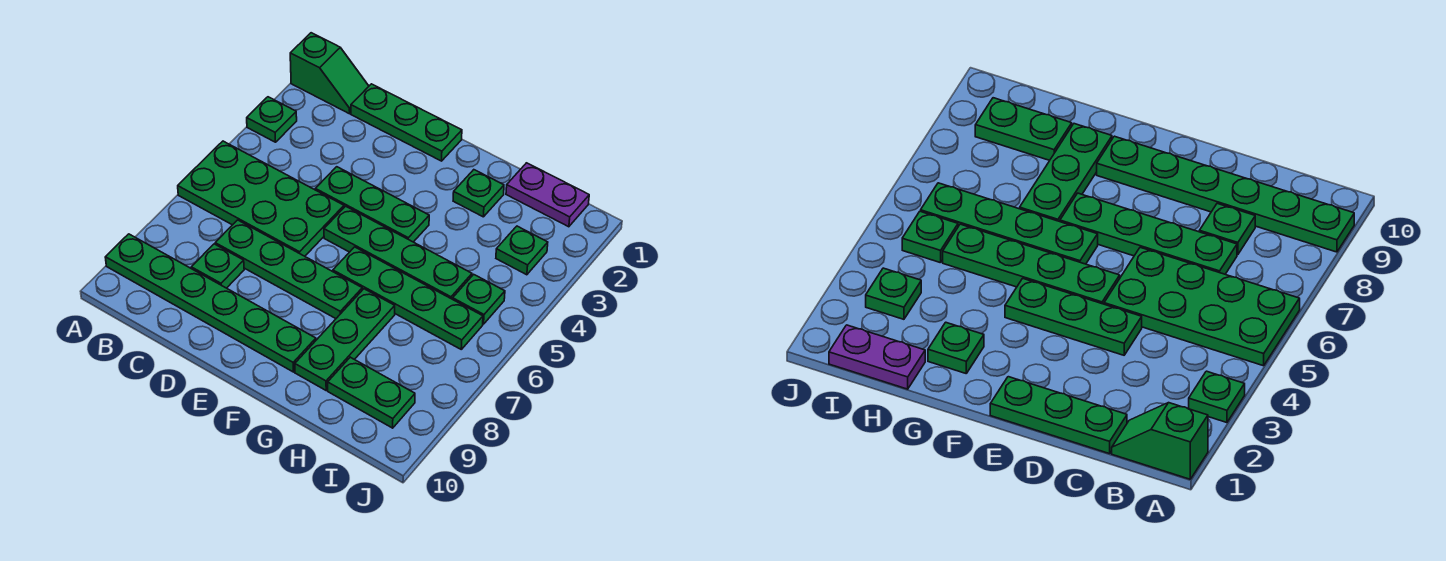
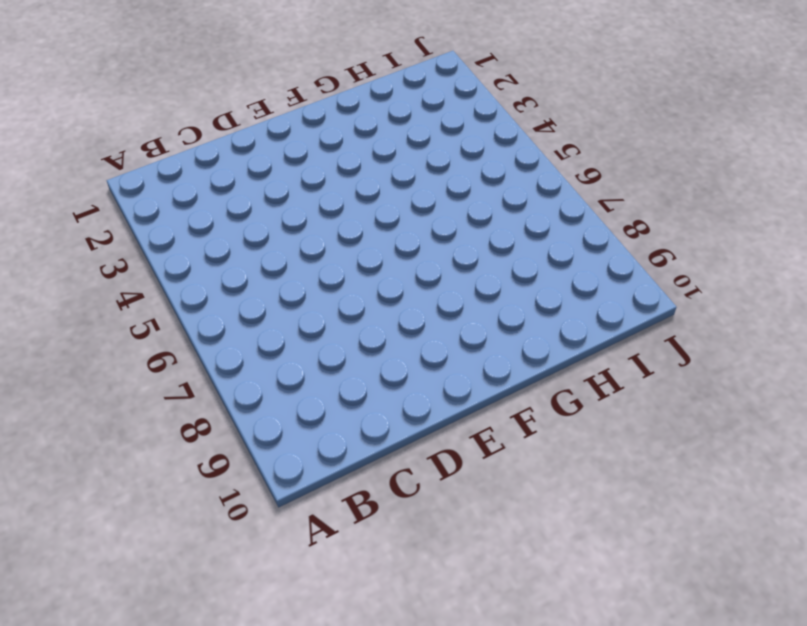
none -> green slope A1:B1 level 1 top A
none -> green plate A3 level 1
none -> green plate A5:D6 level 1

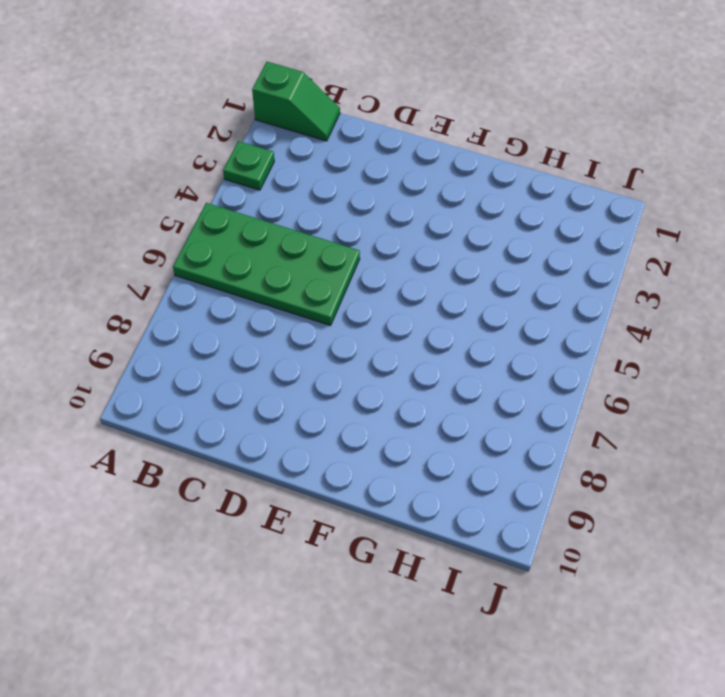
none -> green plate A9:F9 level 1
none -> green plate C1:E1 level 1
none -> green plate C7:F7 level 1

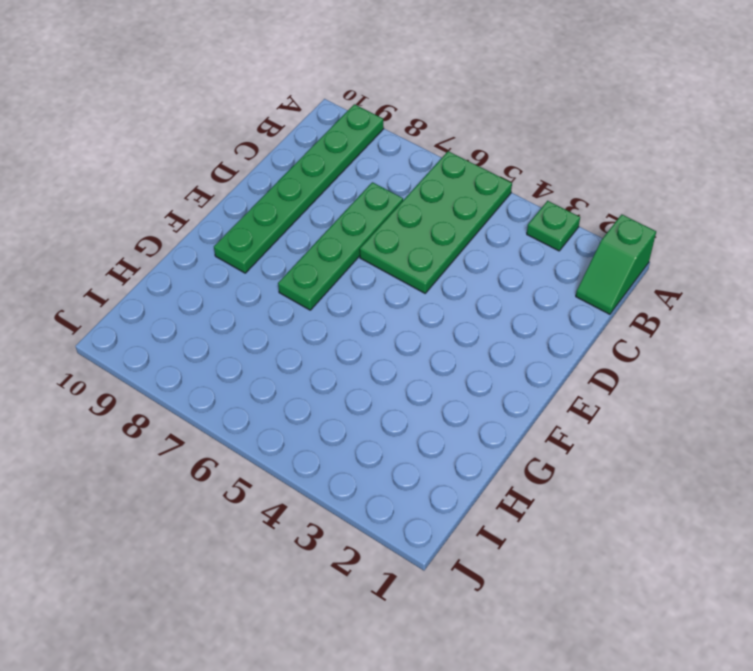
none -> green plate C1:E1 level 1
none -> green plate C8 level 1
none -> green plate D4:F4 level 1

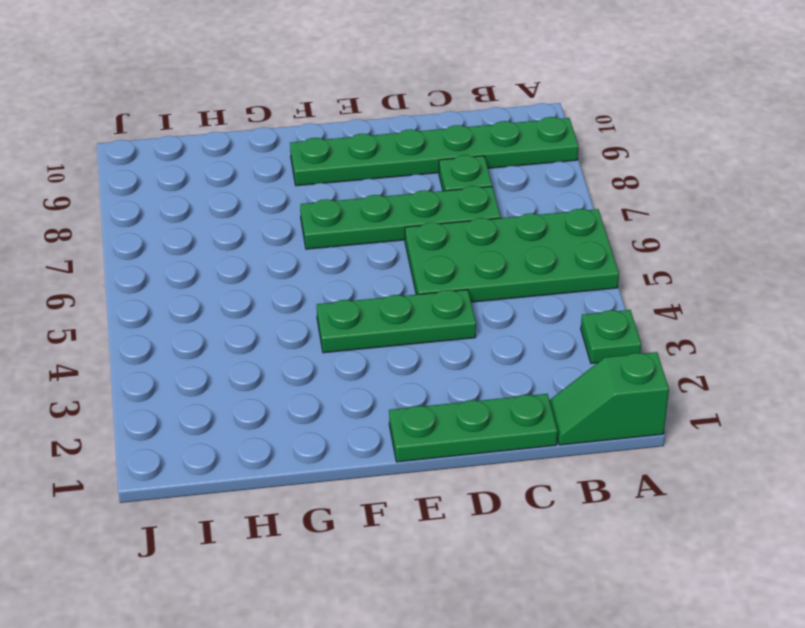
none -> green plate E5:H5 level 1
none -> green plate F6:I6 level 1
none -> green plate G2 level 1

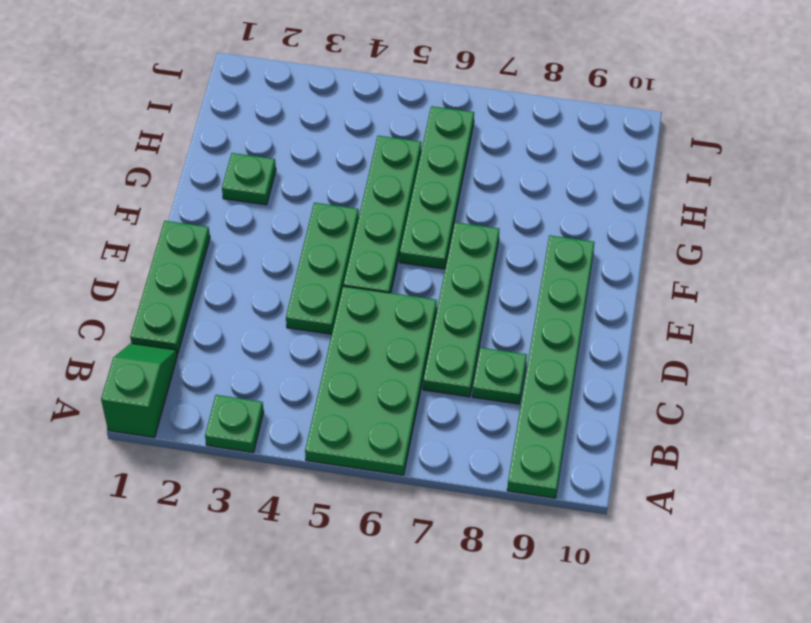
none -> green plate G7:G9 level 1
none -> purple plate H1:I1 level 1
none -> green plate H9:I9 level 1

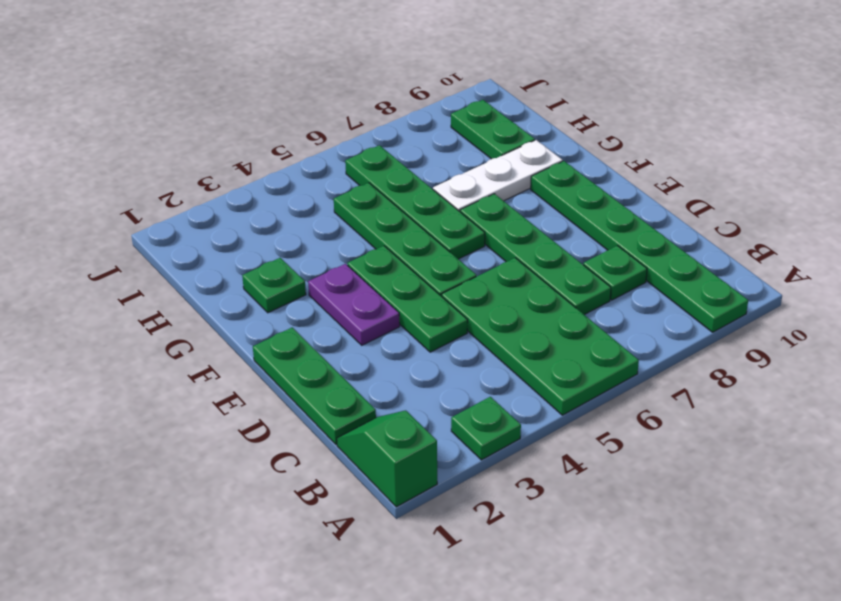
purple plate E3:F3 level 1 -> purple plate H1:I1 level 1
white plate G7:G9 level 1 -> green plate G7:G9 level 1
none -> green plate I3 level 1
none -> green plate I5 level 1

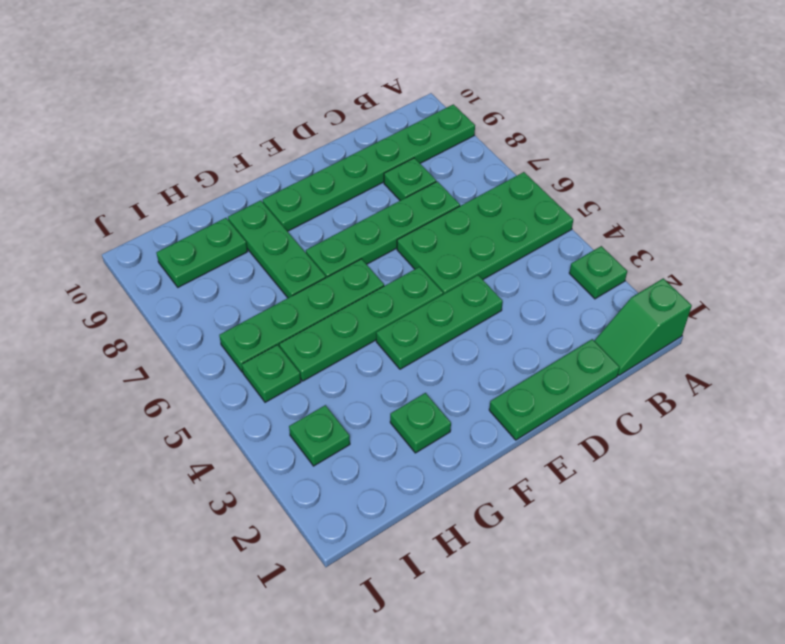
none -> purple plate H1:I1 level 1

